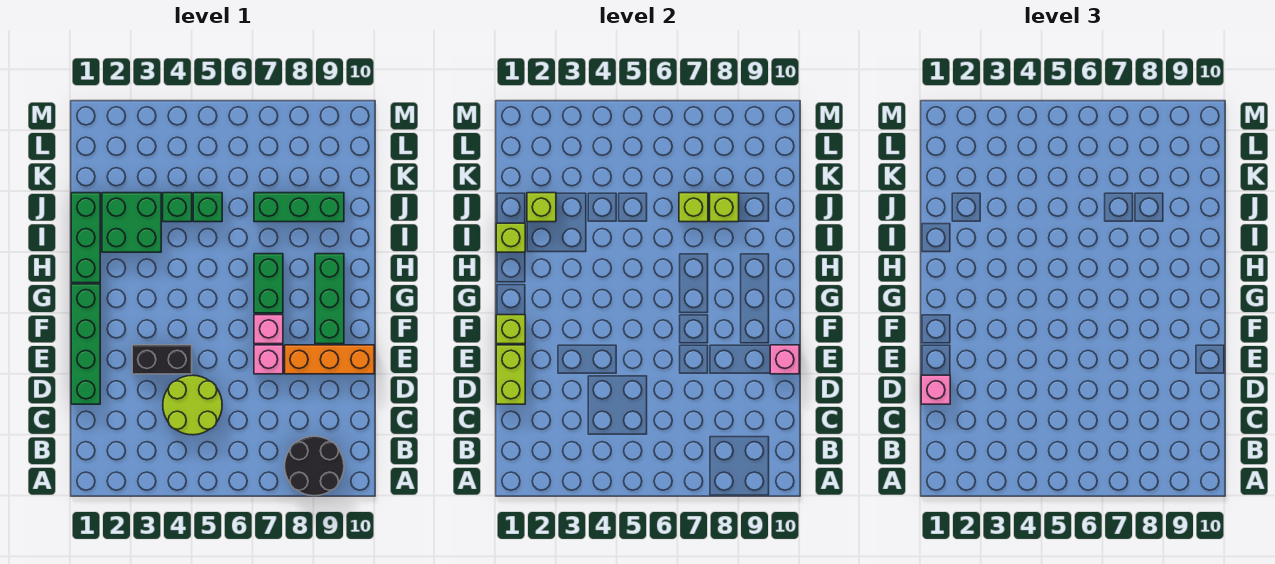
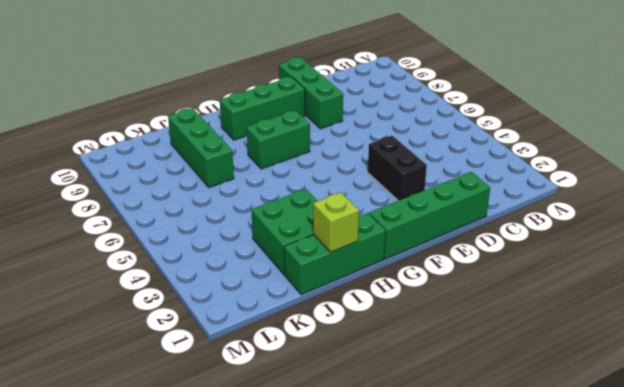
green brick E8:E10 level 1 -> orange brick E8:E10 level 1
none -> black round brick A8:B9 level 1
none -> lime round brick C4:D5 level 1
none -> pink brick E7 level 1

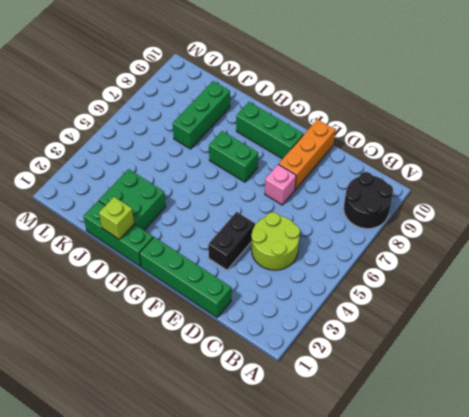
none -> pink brick F7 level 1
none -> green brick J4 level 1
none -> green brick J5 level 1

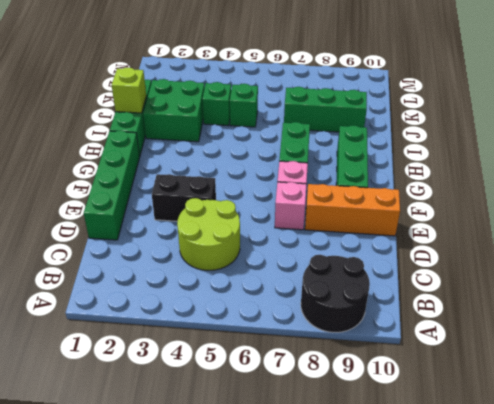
none -> lime brick D1:E1 level 2
none -> pink brick E10 level 2
none -> lime brick F1 level 2

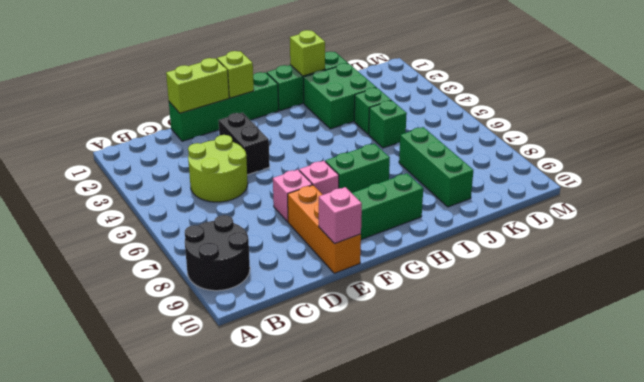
none -> lime brick J2 level 2
none -> lime brick J7 level 2
none -> lime brick J8 level 2

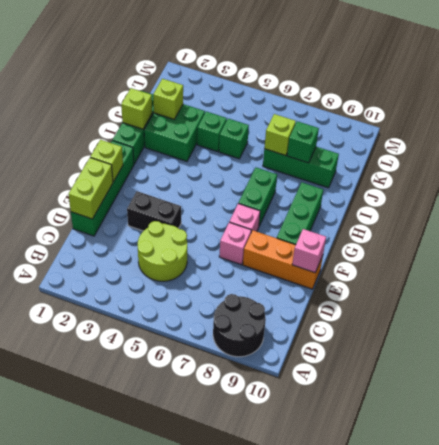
green brick J8 level 2 -> lime brick J8 level 2
none -> pink brick D1 level 3

